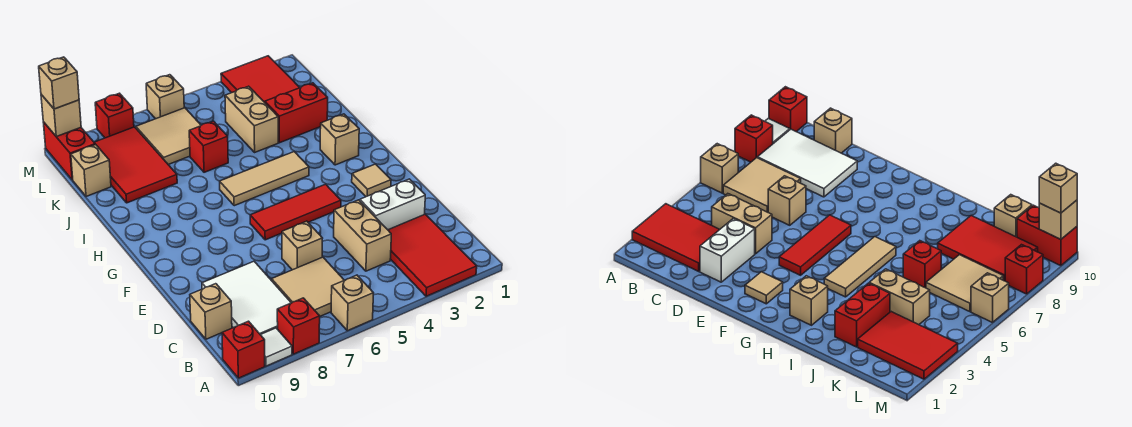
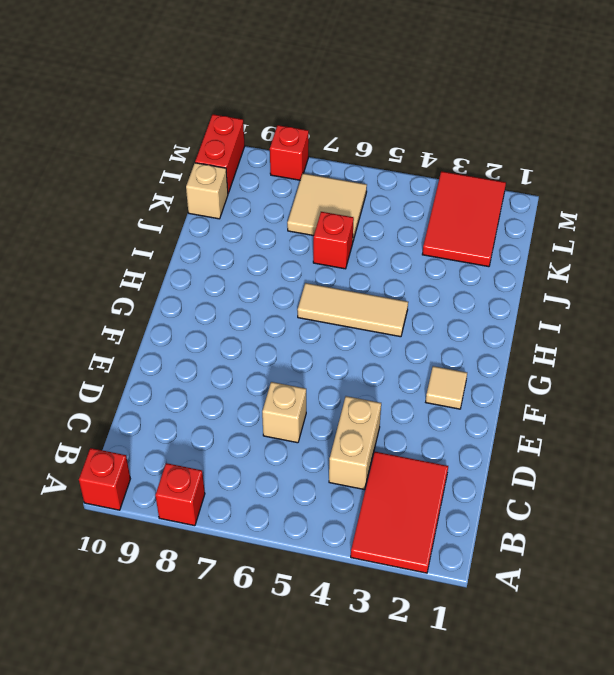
none -> tan brick A6 level 1
none -> white tile A9 level 1
none -> tan tile B6:C7 level 1

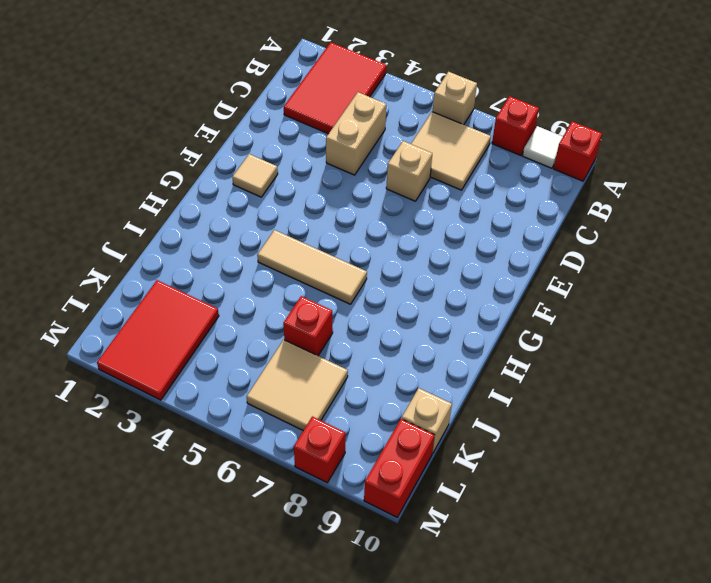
none -> white tile B8:D9 level 1
none -> tan brick C10 level 1
none -> white brick D2:D3 level 1

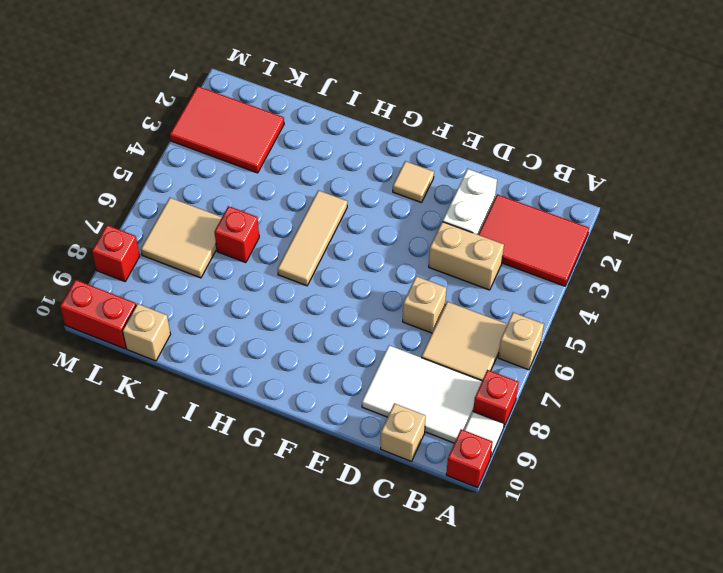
none -> red tile F4:F6 level 1
none -> tan brick H2 level 1
none -> red brick J2:J3 level 1

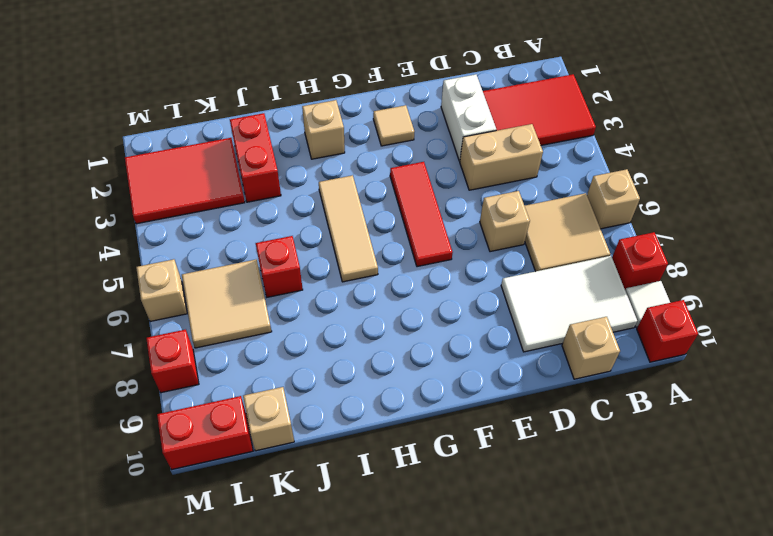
none -> tan brick J4:K4 level 1
none -> red tile J8:L9 level 1
none -> tan brick M10 level 2

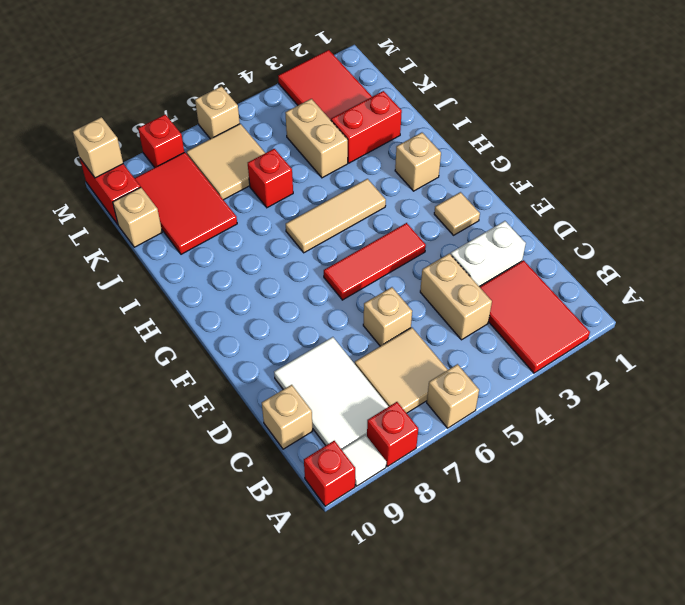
none -> tan brick M10 level 3

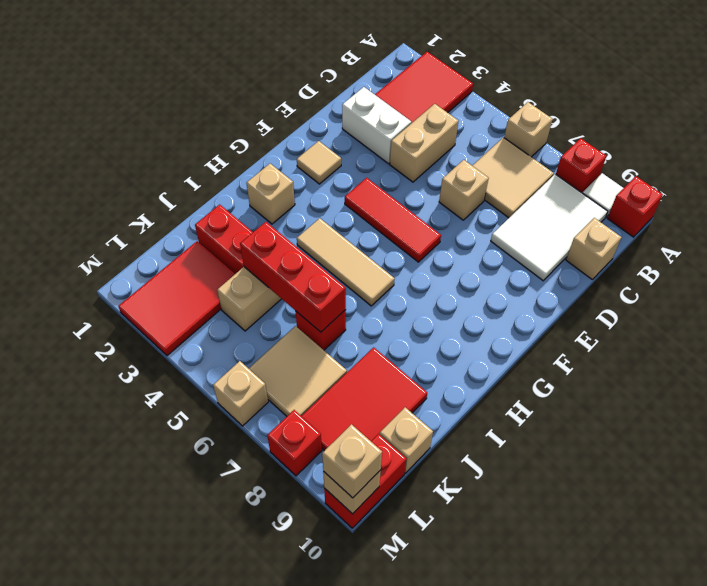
red brick J4:J6 level 2 -> none

